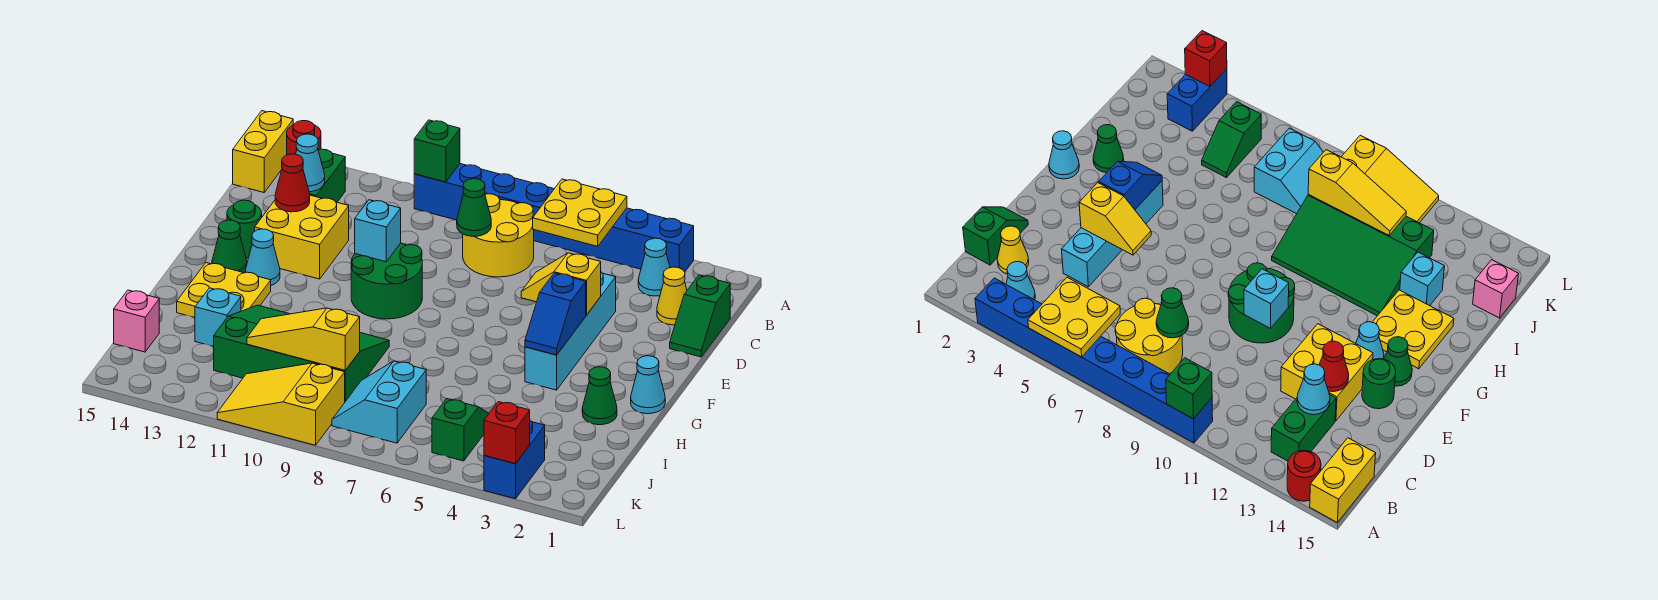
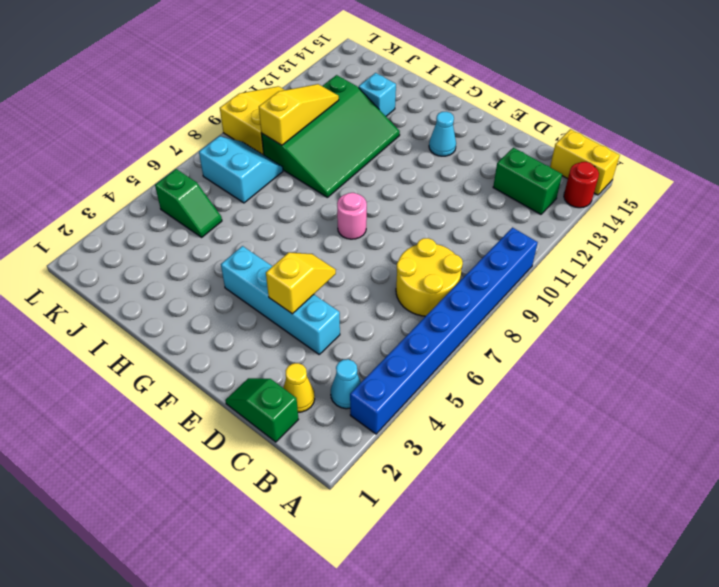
pink round brick F8 level 1 -> none
none -> yellow brick D12:E13 level 1
none -> green round brick E9:F10 level 1
none -> green round brick E14 level 1
none -> green cone F14 level 1

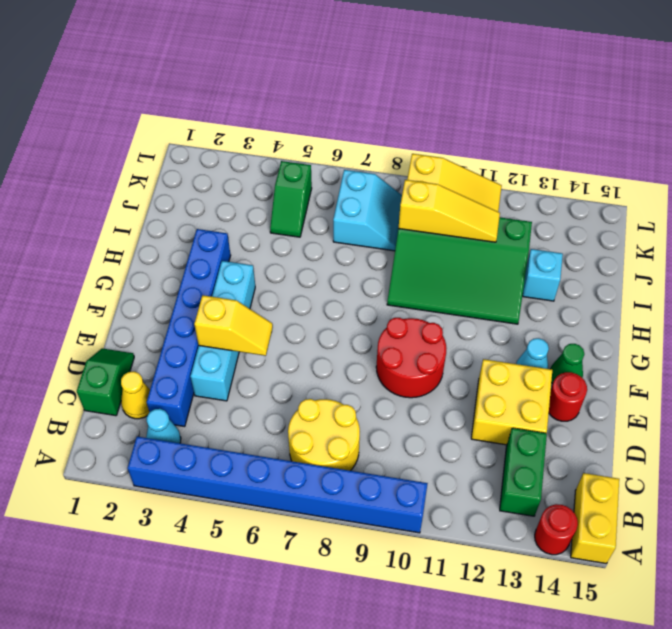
blue brick C3:H3 level 1 -> none
red round brick E9:F10 level 1 -> green round brick E9:F10 level 1
red round brick E14 level 1 -> green round brick E14 level 1
none -> cyan cone G1 level 1
none -> yellow plate G13:H14 level 1
none -> green cone H2 level 1
none -> pink brick J15 level 1

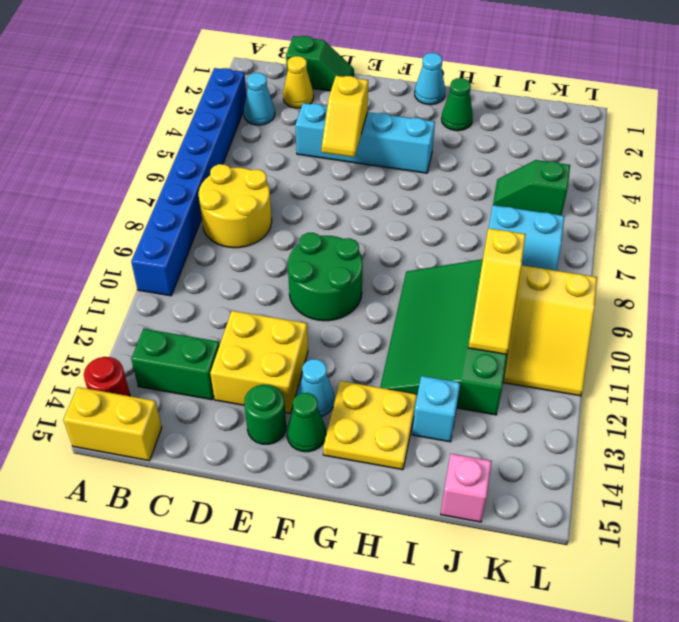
none -> blue brick K3:L3 level 1
none -> yellow plate A5:B6 level 2
none -> green brick A10 level 2
none -> green cone C8 level 2

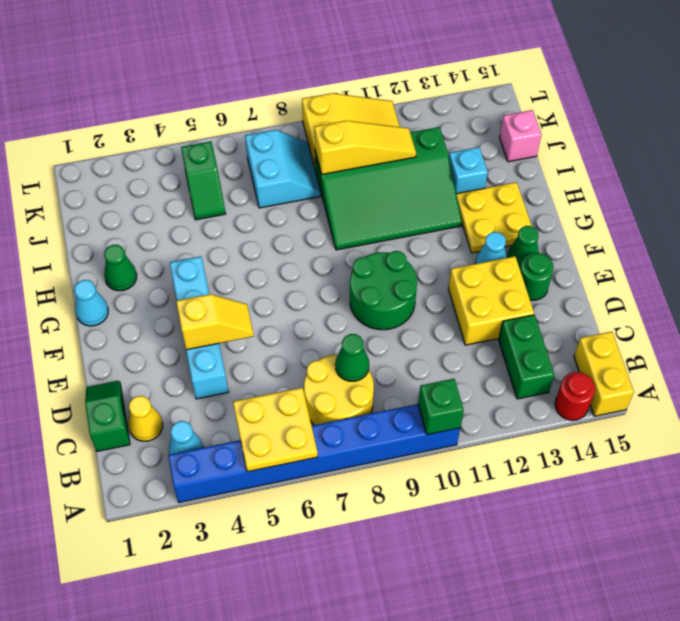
none -> blue brick K3:L3 level 1
none -> cyan cone C13 level 2
none -> red cone D13 level 2
none -> cyan brick E10 level 2

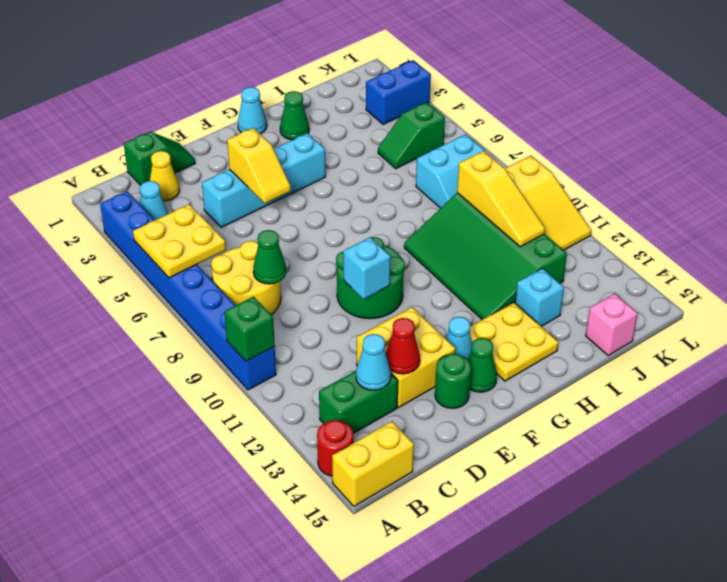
none -> blue slope F4:G4 level 2 top F
none -> red brick L3 level 2

